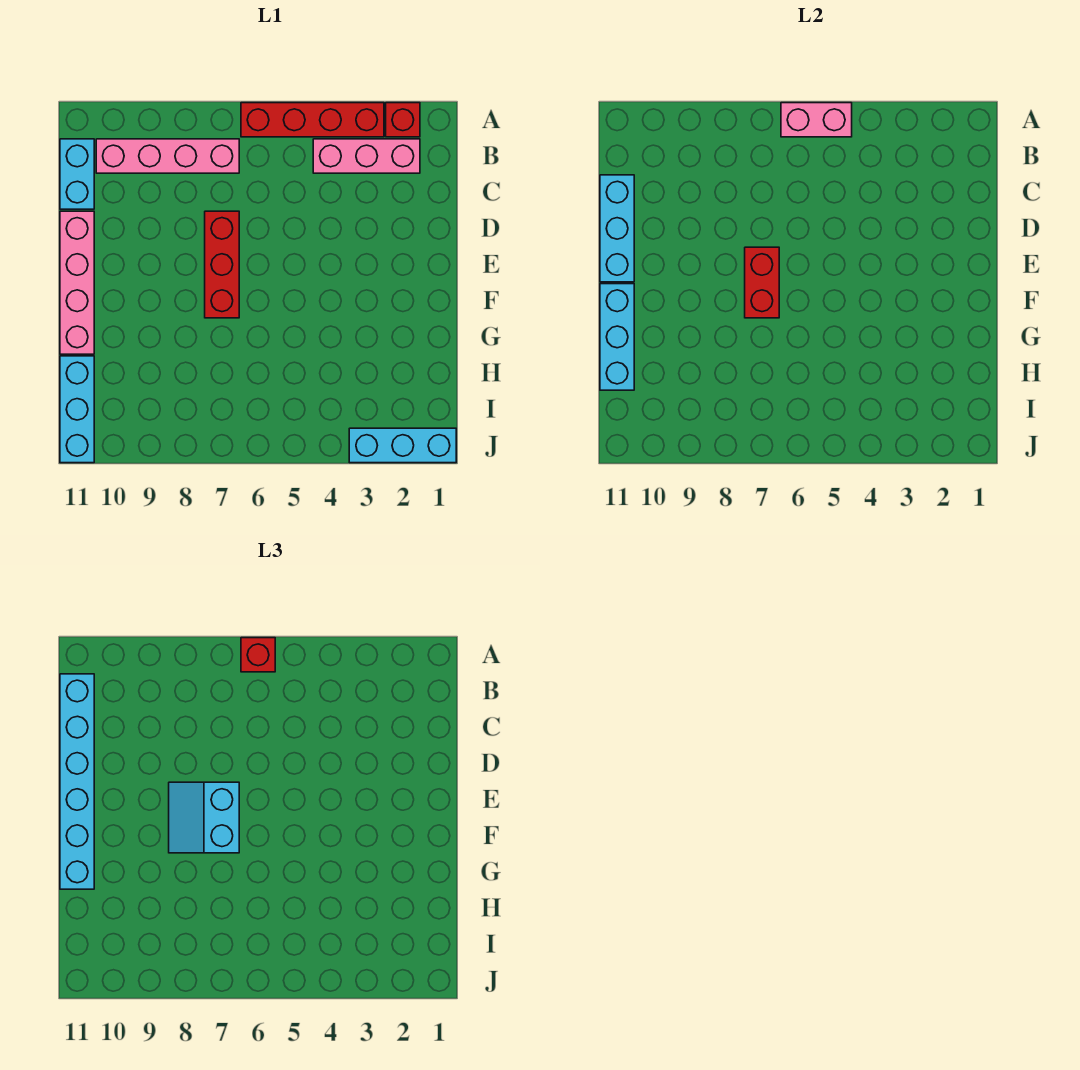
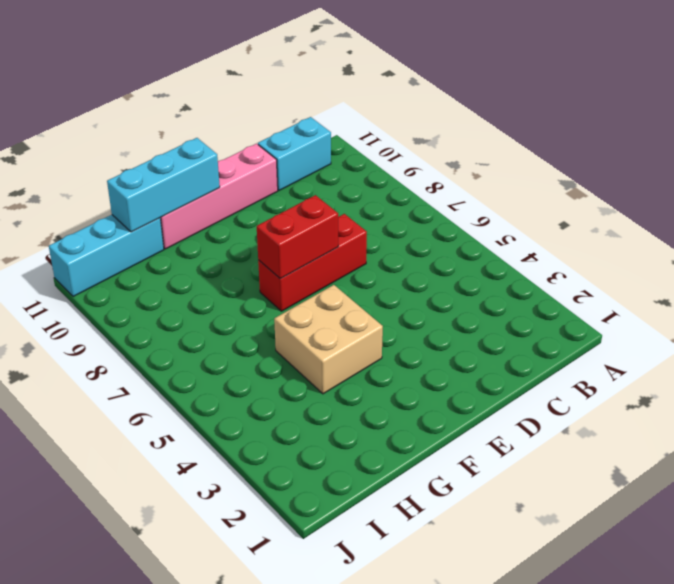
tan brick F4:G5 level 1 -> none
none -> red brick A2 level 1
none -> red brick A3:A6 level 1
none -> pink brick B2:B4 level 1

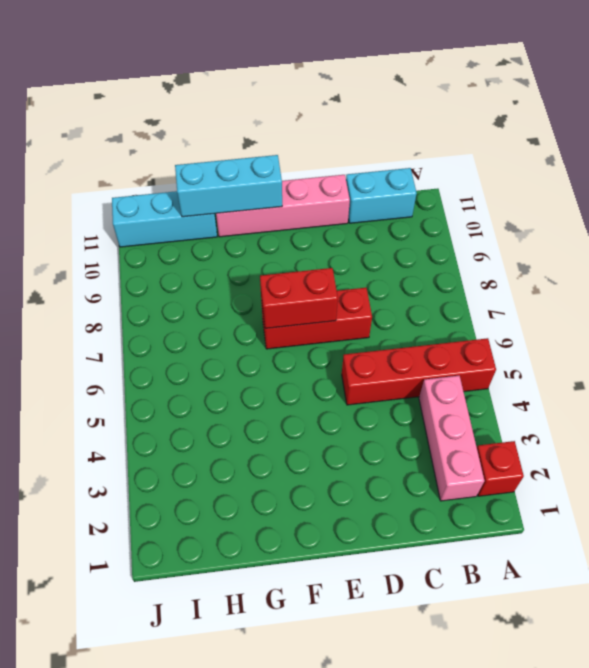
red brick A5:D5 level 1 -> red brick A3:A6 level 1
none -> pink brick B7:B10 level 1
none -> cyan brick J1:J3 level 1
none -> pink brick A5:A6 level 2

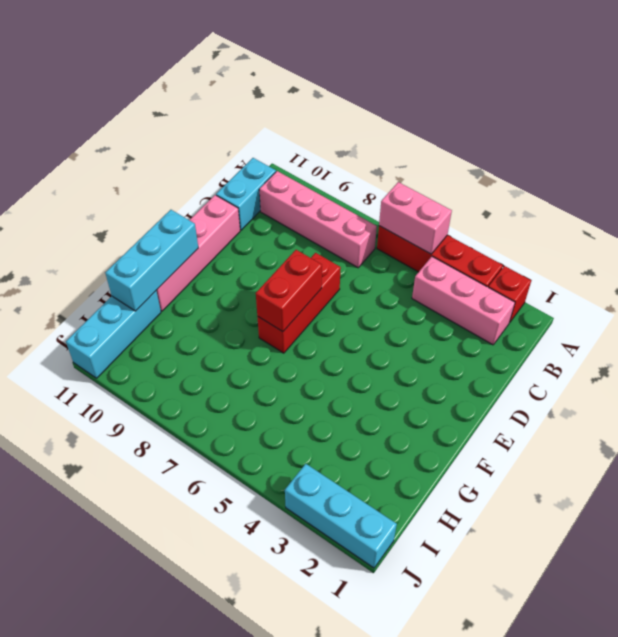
none -> cyan brick C11:E11 level 2
none -> red brick A6 level 3
none -> cyan brick B11:G11 level 3

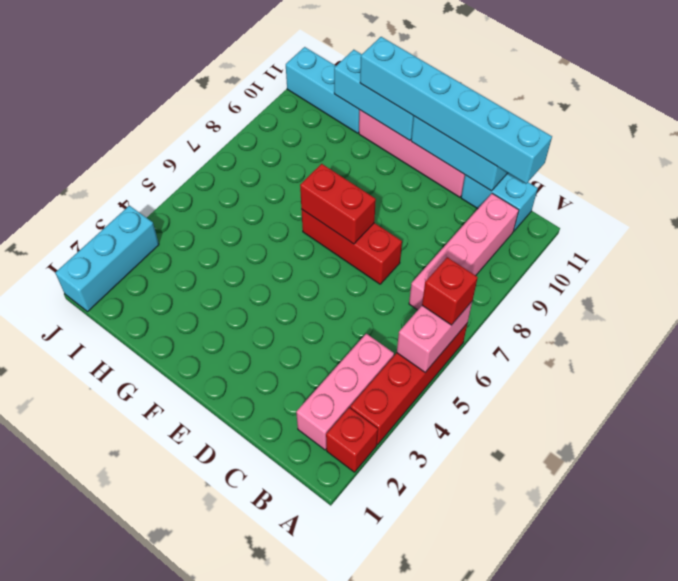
none -> cyan slope E7:F8 level 3 top 7

